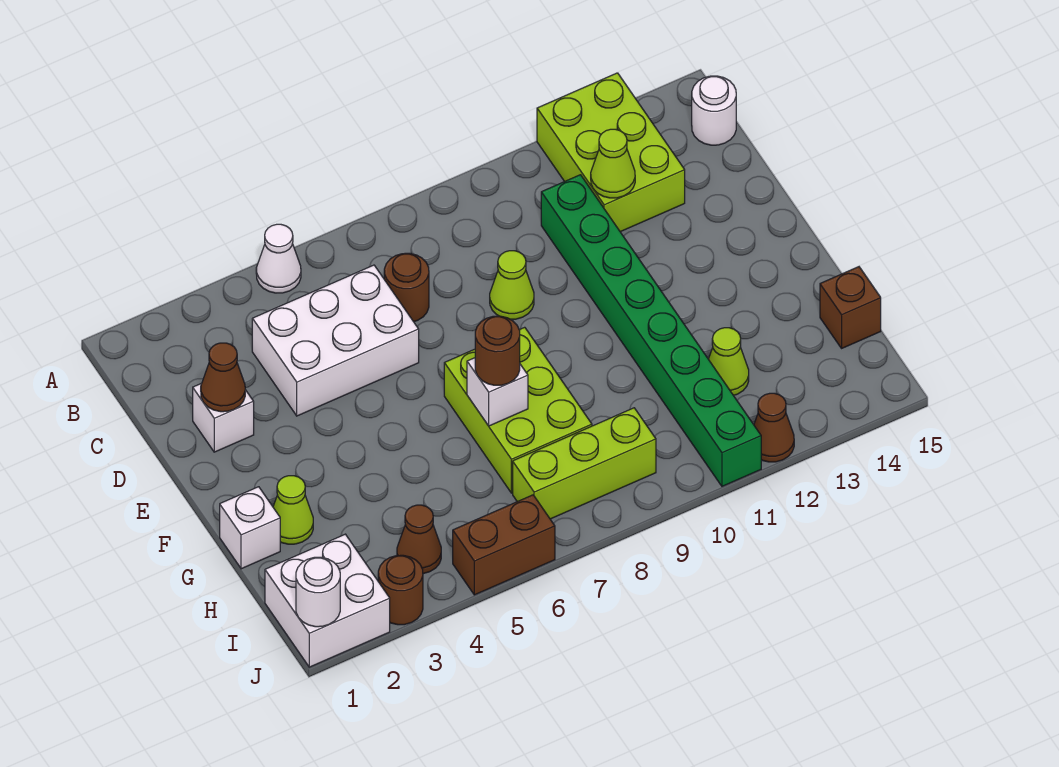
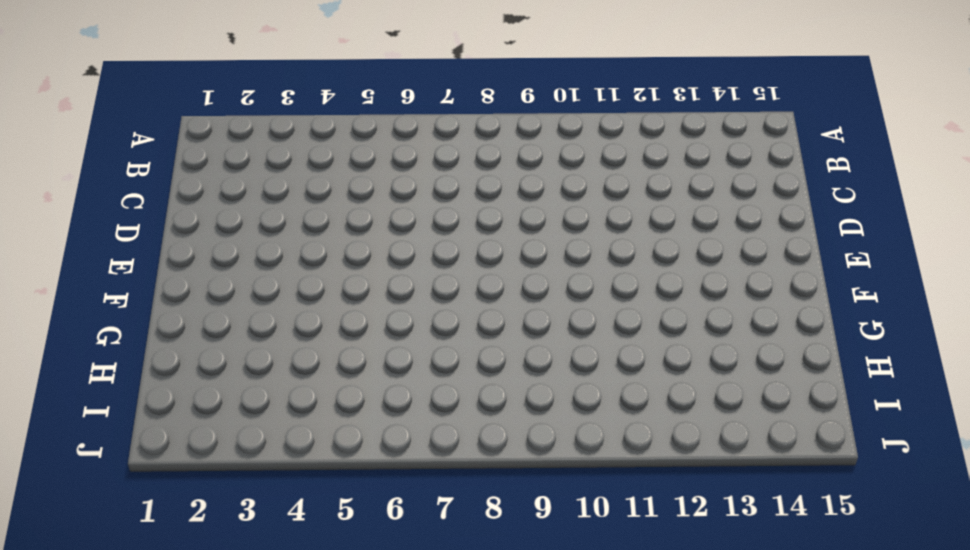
none -> white cone A5 level 1
none -> lime brick A12:C13 level 1
none -> white round brick B15 level 1

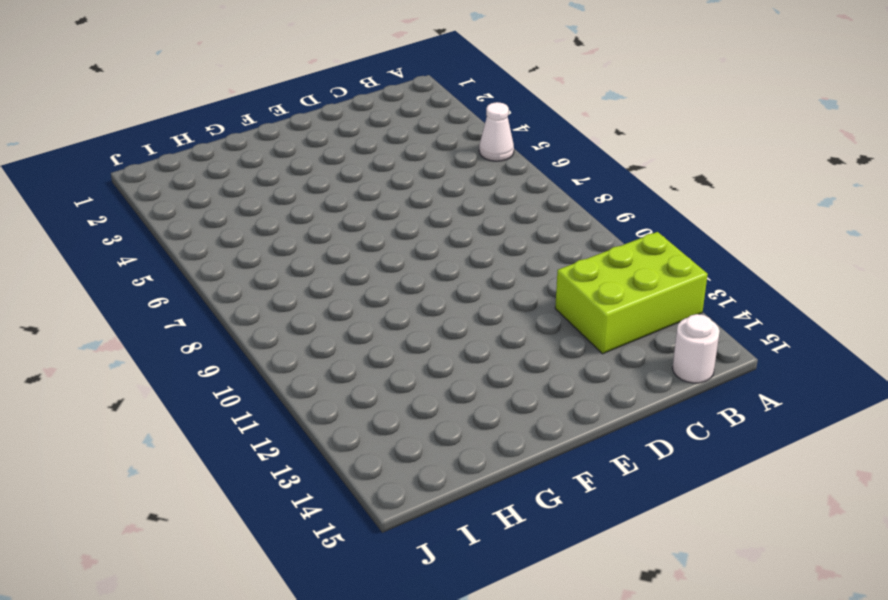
none -> white brick C4:D6 level 1
none -> brown round brick C7 level 1
none -> green brick C11:J11 level 1

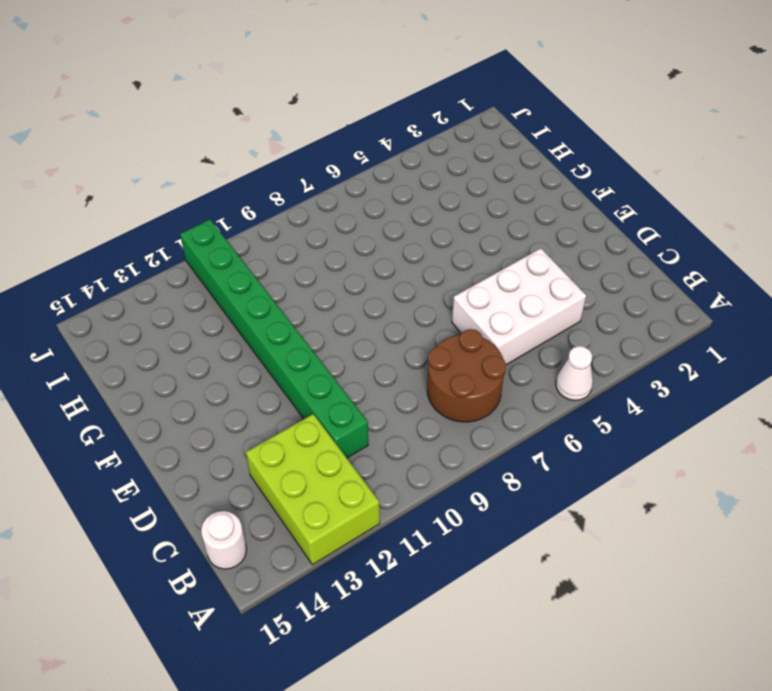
brown round brick B7:C8 level 1 -> brown round brick C7 level 1
none -> white brick D2 level 1
none -> lime cone D9 level 1
none -> lime brick F7:H8 level 1

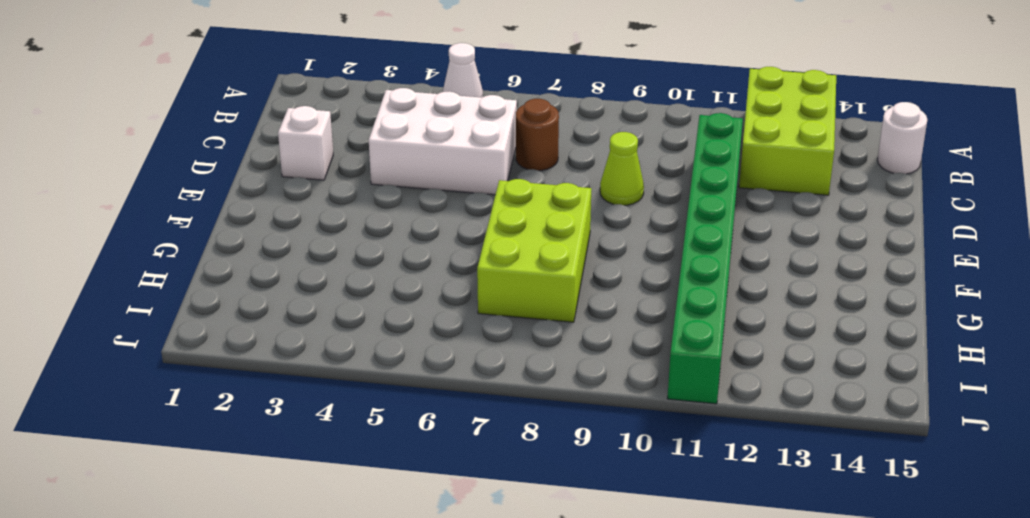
none -> white brick G1 level 1
none -> lime cone G2 level 1
none -> lime cone H12 level 1

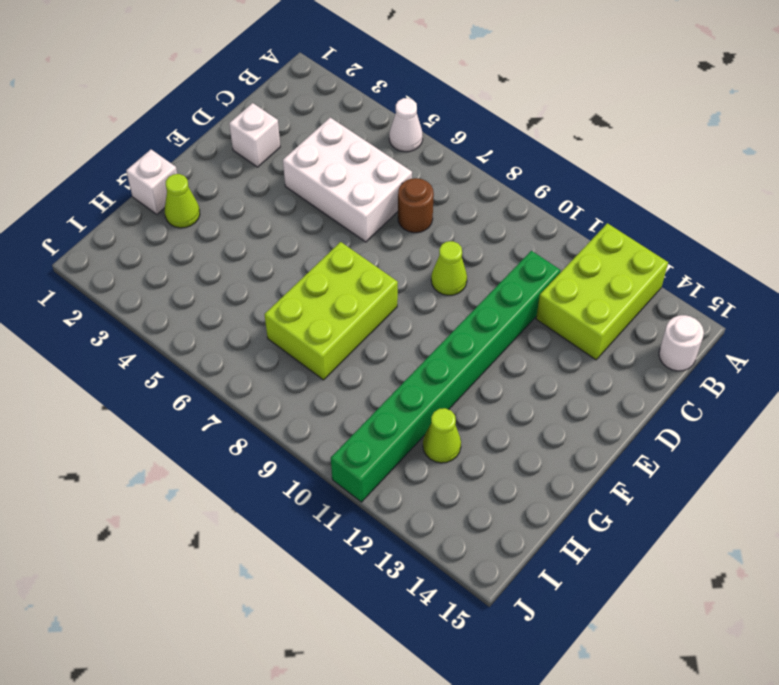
none -> brown brick H15 level 1
none -> white brick I1:J2 level 1
none -> brown cone I4 level 1

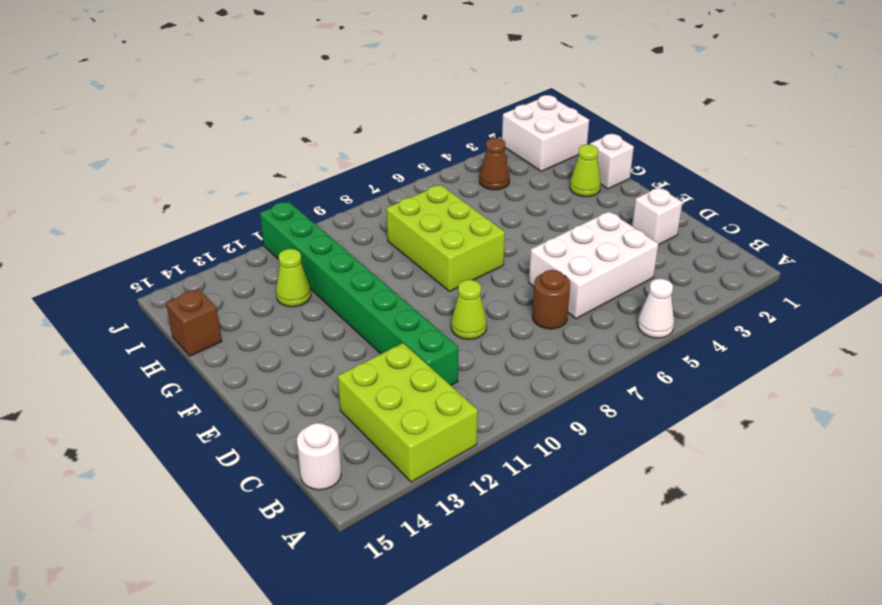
none -> lime brick I7:I9 level 1
none -> brown round brick J3 level 1
none -> brown brick J5:J6 level 1

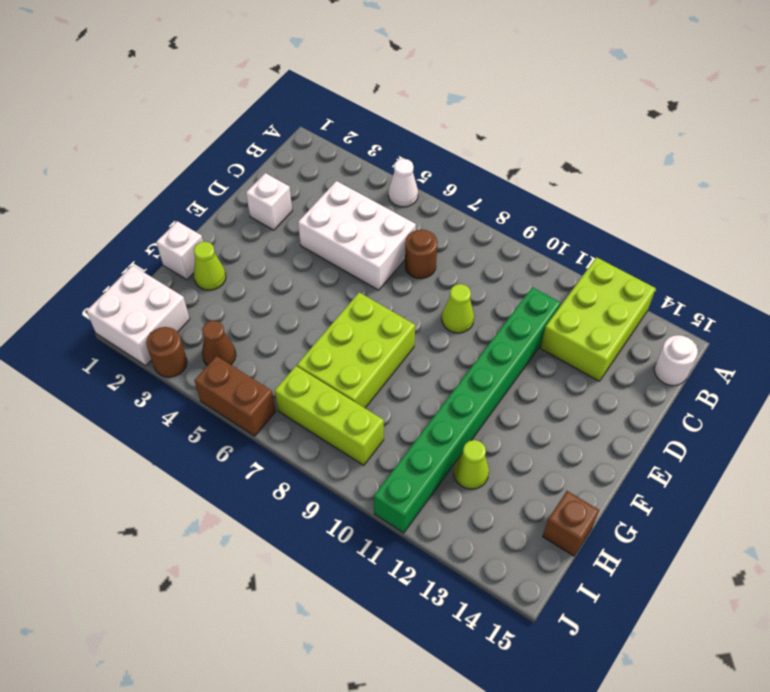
none -> brown cone J12 level 1
none -> lime cone C12 level 2
none -> brown cone D2 level 2

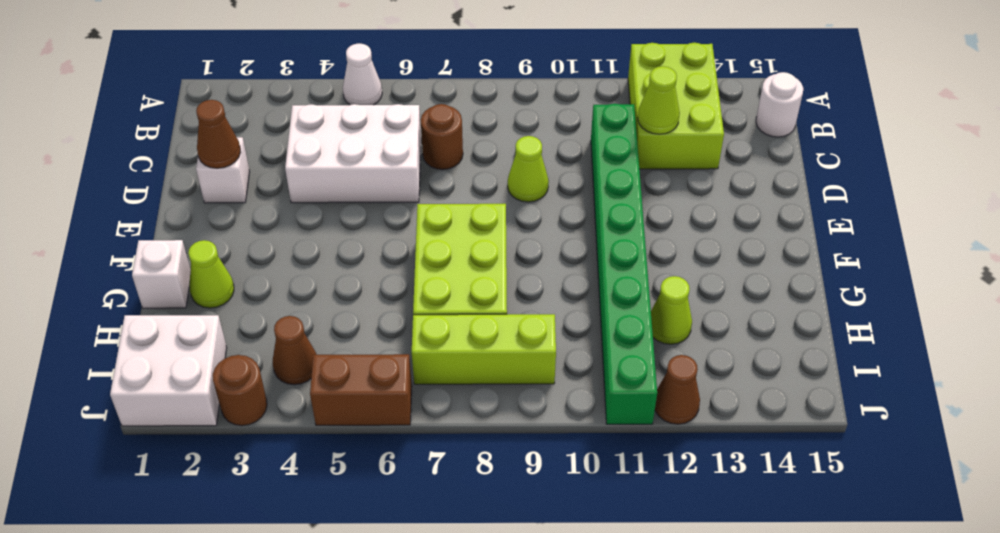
none -> brown brick H15 level 1
none -> white brick G7 level 2
none -> white round brick J1 level 2

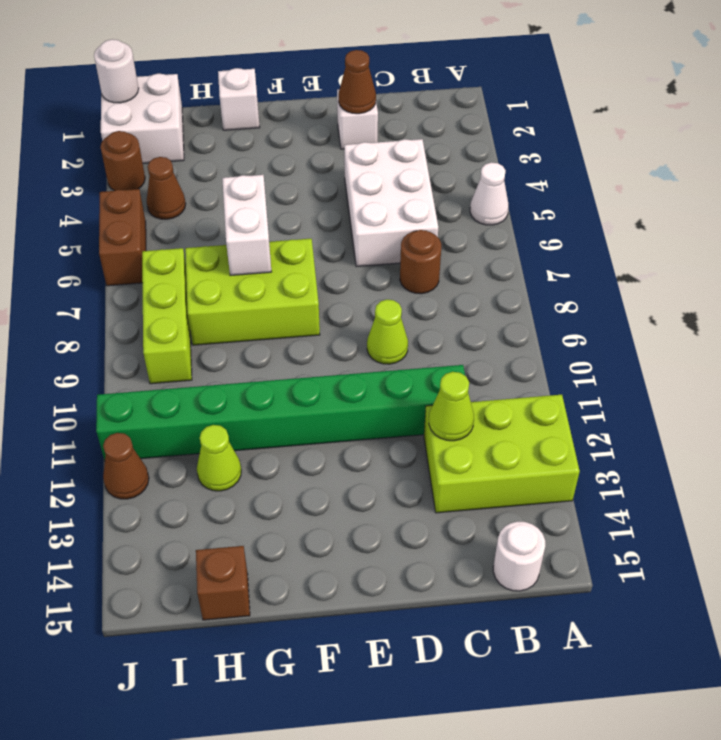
white brick G6:G7 level 2 -> white brick G7 level 2
none -> lime cone G2 level 1
none -> brown round brick G7 level 3

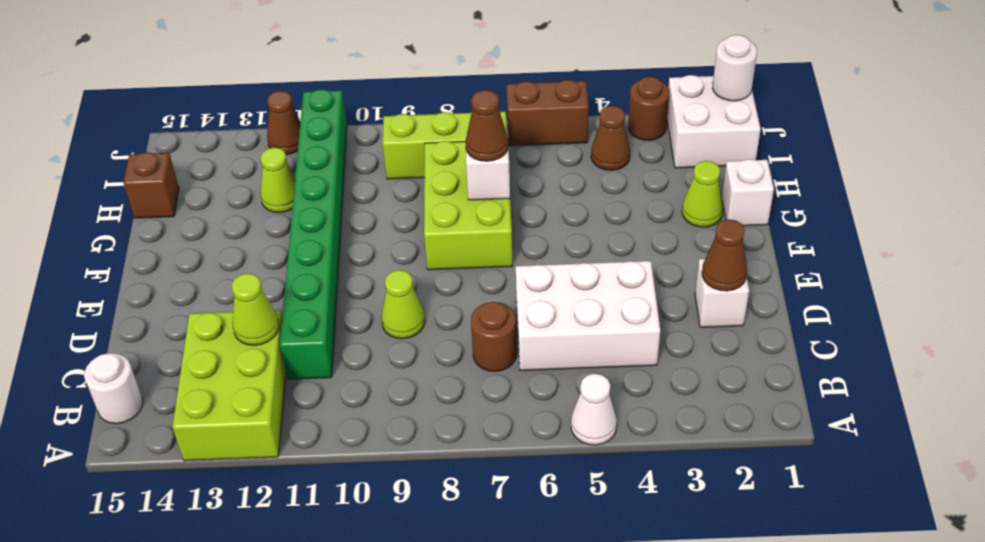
brown cone G7 level 3 -> brown round brick G7 level 3

